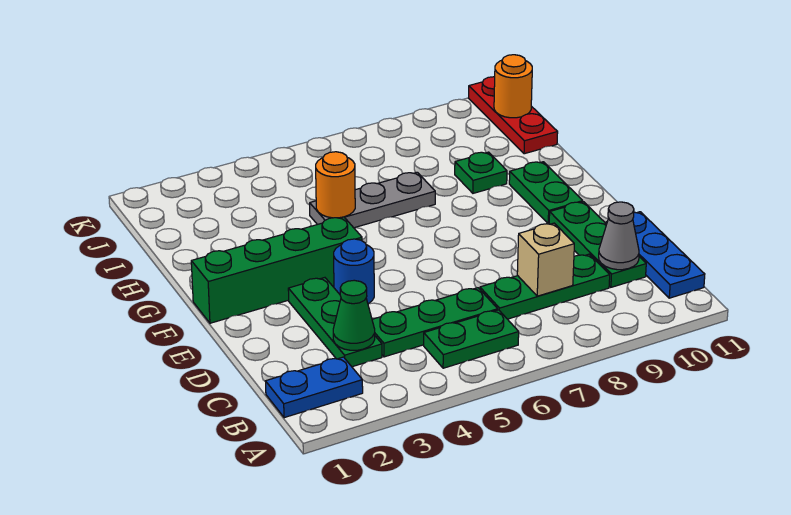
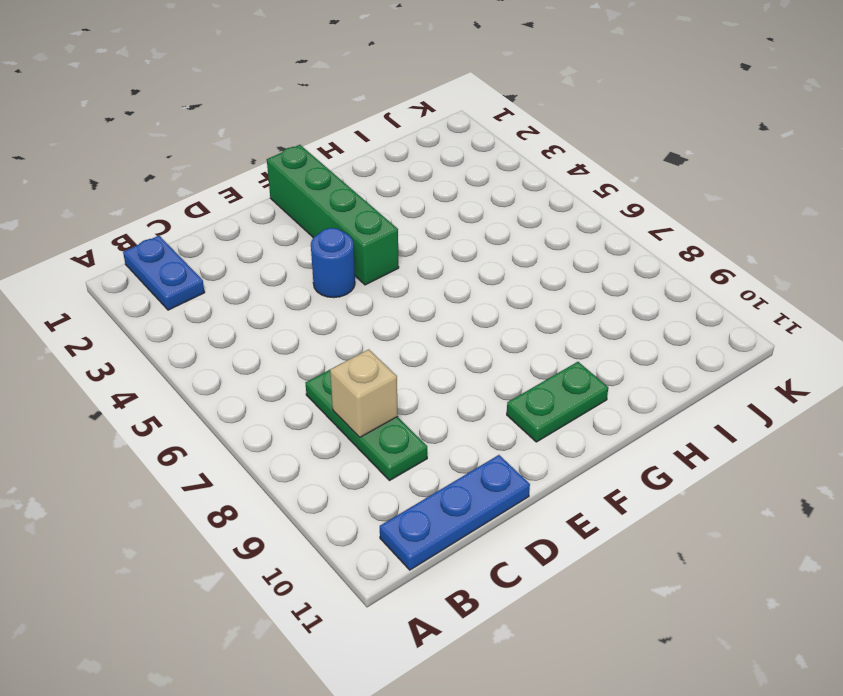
none -> green plate B5:B6 level 1
none -> green plate C3:E3 level 1
none -> green plate C4:C6 level 1

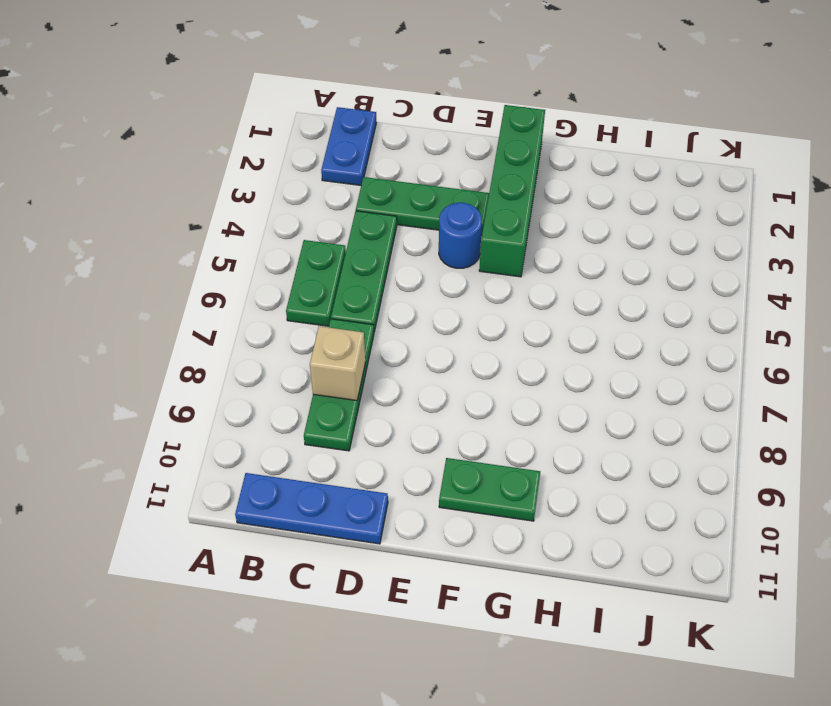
none -> green plate C10:E10 level 1
none -> grey plate H5:H7 level 1
none -> green plate H9 level 1

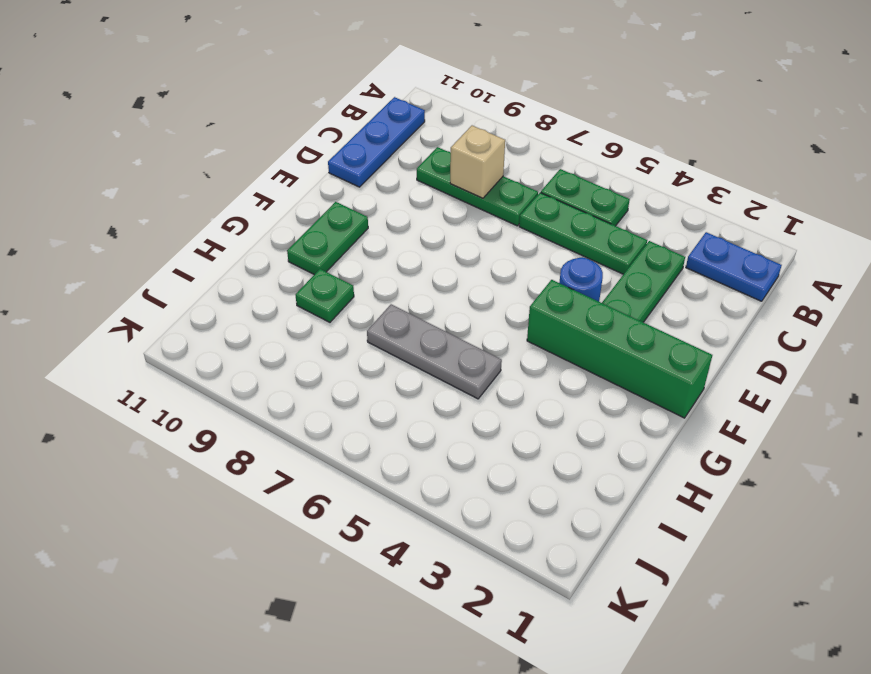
none -> green plate C10:E10 level 1
none -> red plate I11:K11 level 1
none -> green cone C3 level 2

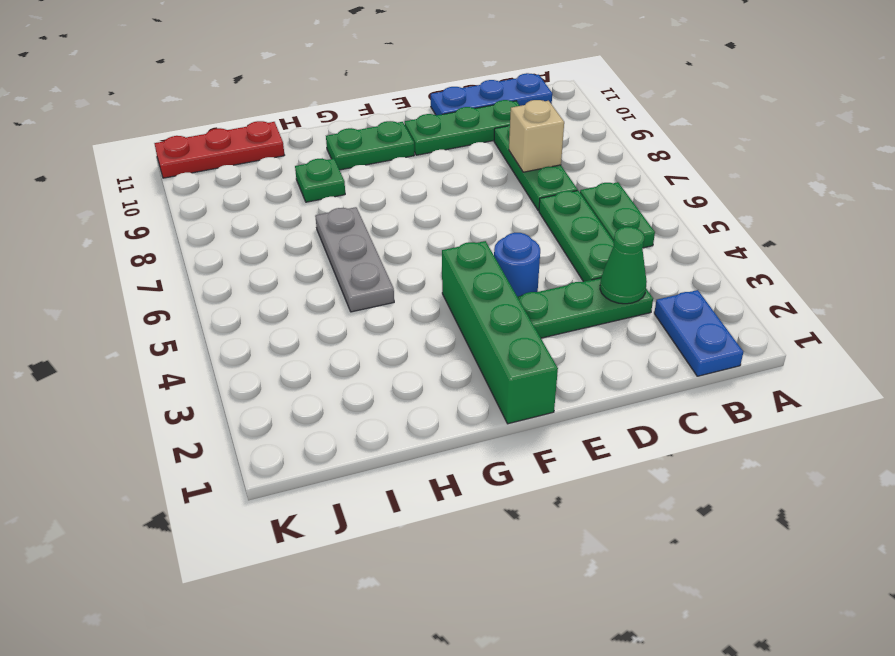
none -> grey cone C10 level 2
none -> orange round brick H5 level 2
none -> orange round brick J11 level 2

